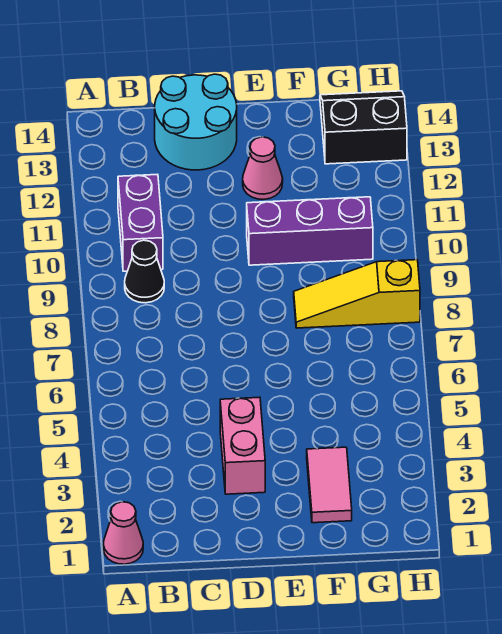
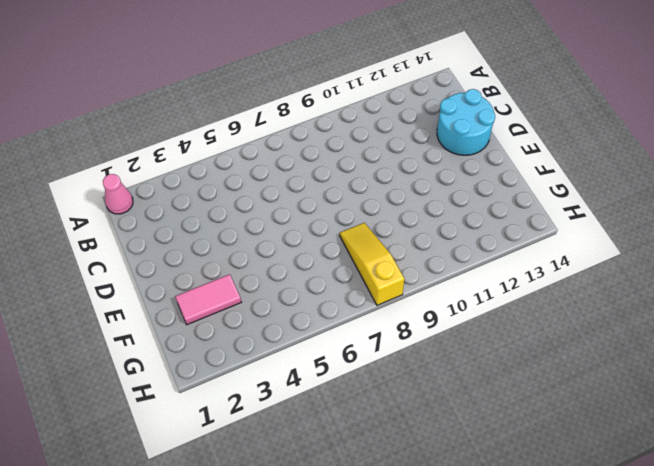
none -> black cone B9 level 1
none -> purple brick B10:B11 level 1

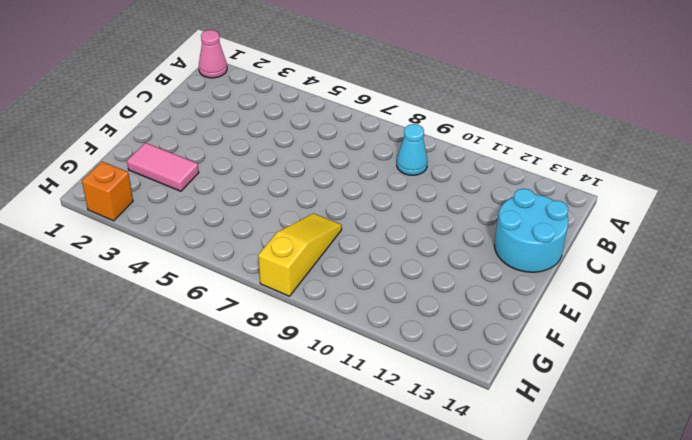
cyan cone B9 level 1 -> black cone B9 level 1
orange brick H2 level 1 -> none
none -> purple brick B10:B11 level 1
none -> pink brick D3:D4 level 1

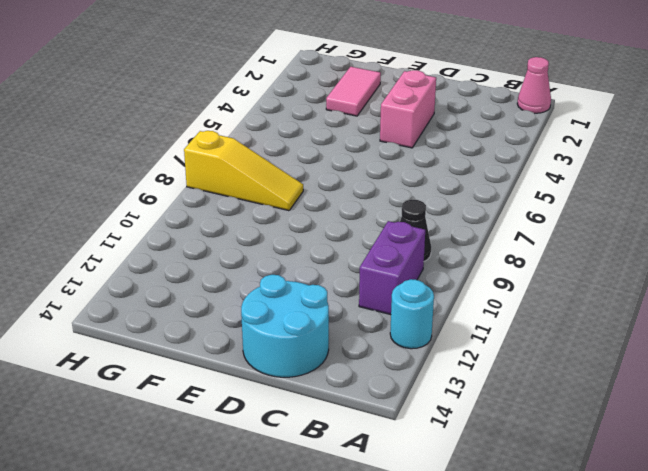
cyan round brick A12 level 1 -> none
none -> purple brick E10:G10 level 1
none -> pink cone E12 level 1

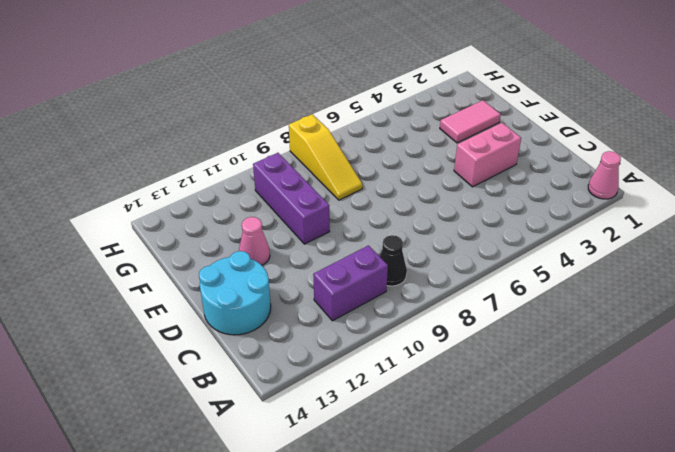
none -> black slope G13:H14 level 1 top 13

